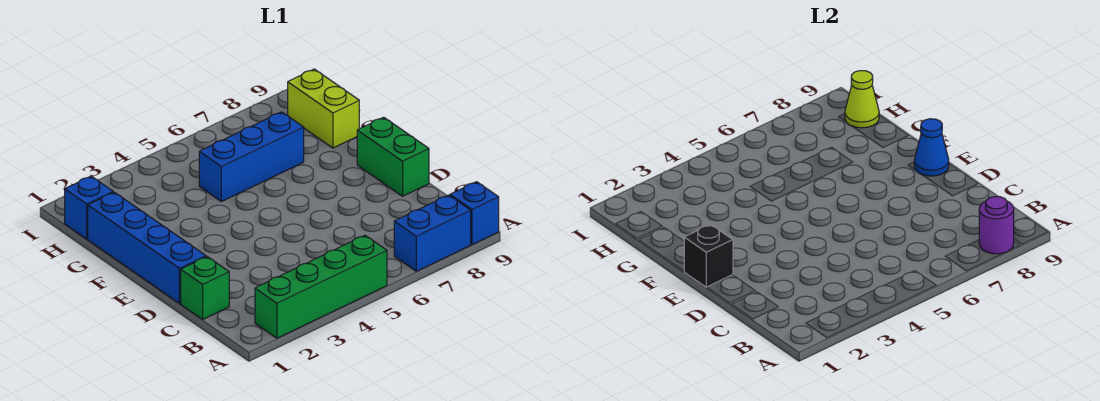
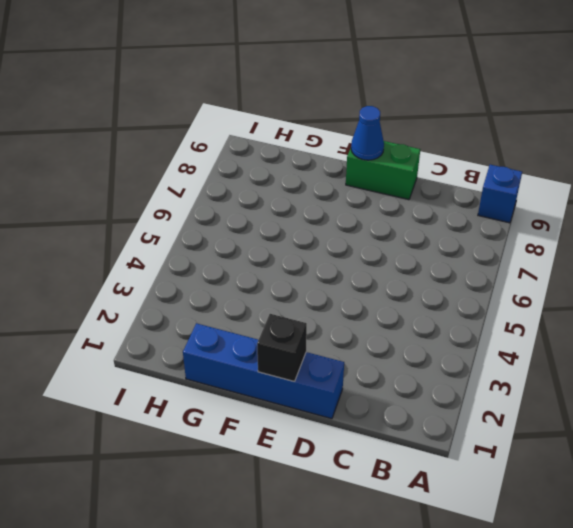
none -> green brick A2:A5 level 1
none -> blue brick A7:A8 level 1
none -> green brick C1 level 1

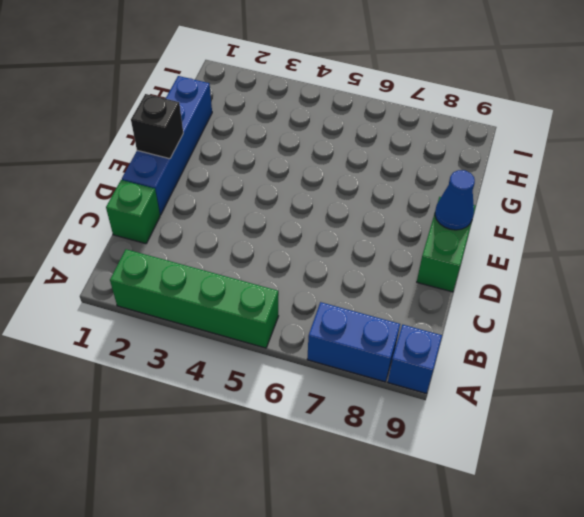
none -> blue brick G5:G7 level 1
none -> lime brick G9:H9 level 1
none -> blue brick H1 level 1

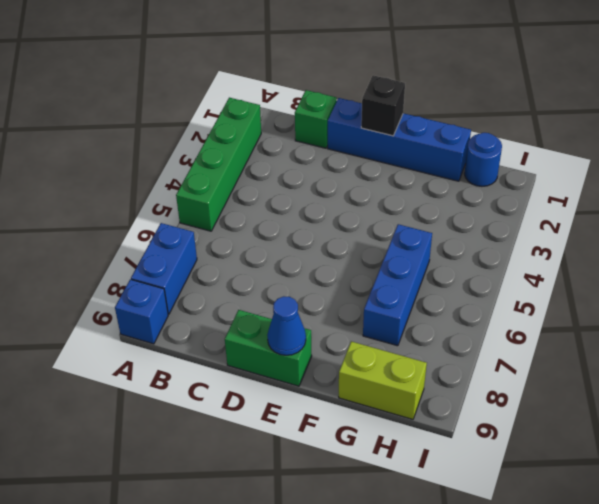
blue round brick H1 level 1 -> blue brick H1 level 1
none -> purple round brick A8 level 2
none -> lime cone H9 level 2

